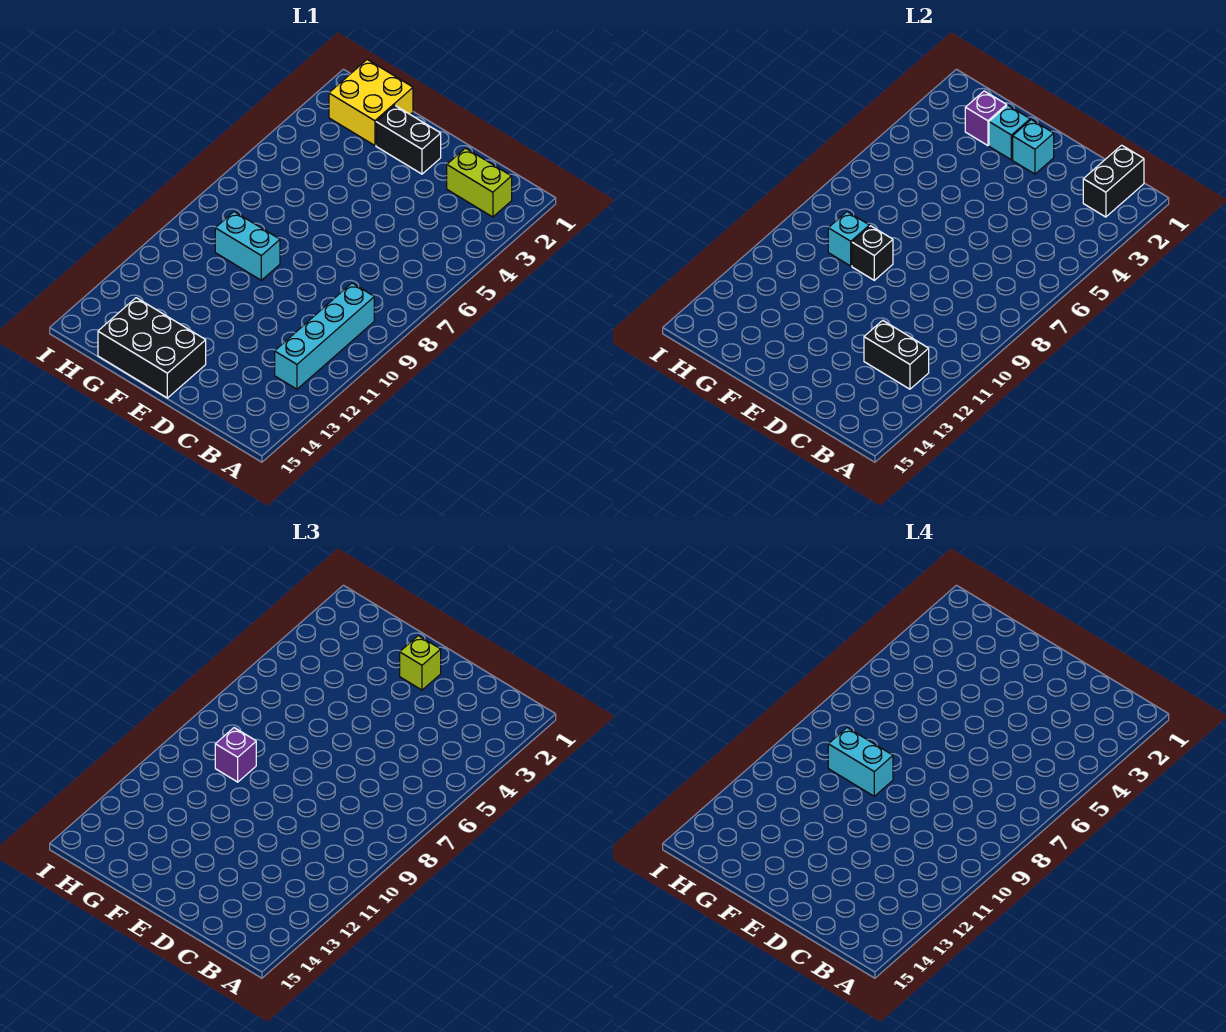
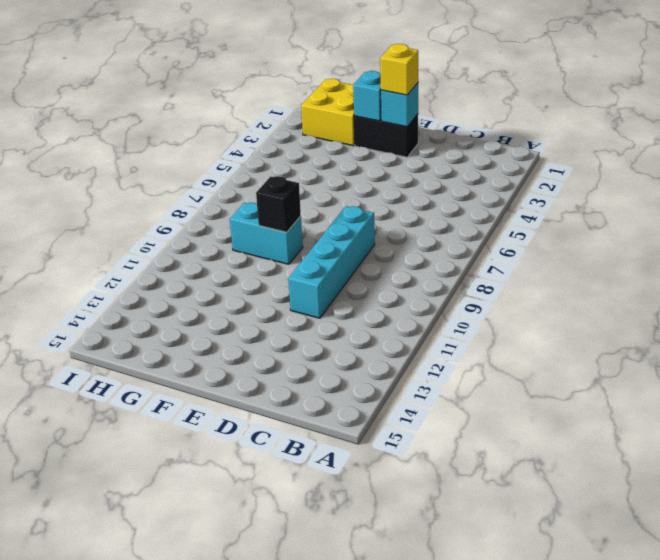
cyan brick D8:D11 level 1 -> cyan brick B9:B12 level 1
yellow brick E2 level 3 -> lime brick E2 level 3
none -> lime brick B2:C2 level 1
none -> black brick E14:G15 level 1
none -> black brick B1:B2 level 2

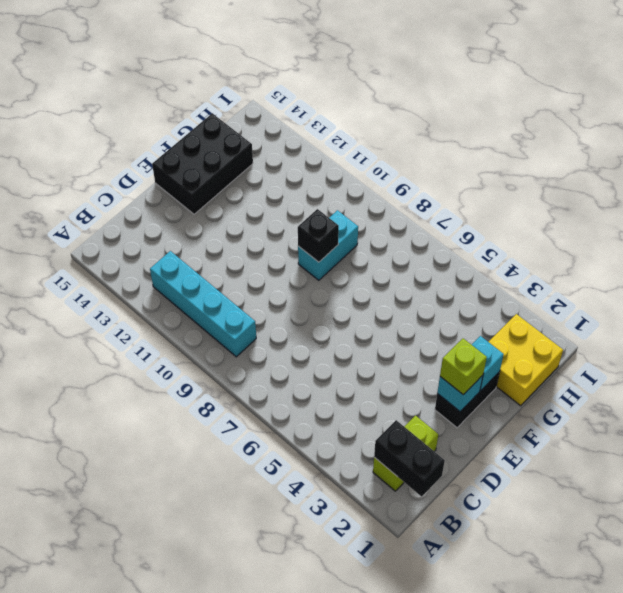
none -> black brick B12:C12 level 2
none -> purple brick G2 level 2
none -> cyan brick G9 level 2

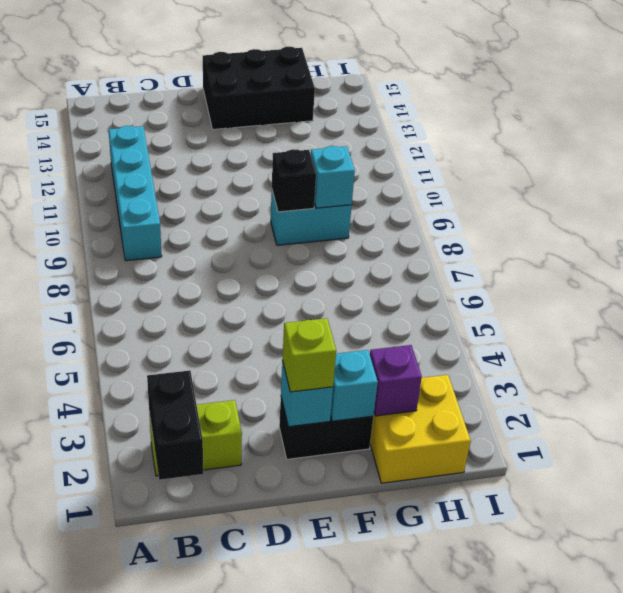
none -> black brick B12:C12 level 2
none -> purple brick G9 level 3
none -> cyan brick F9:G9 level 4

